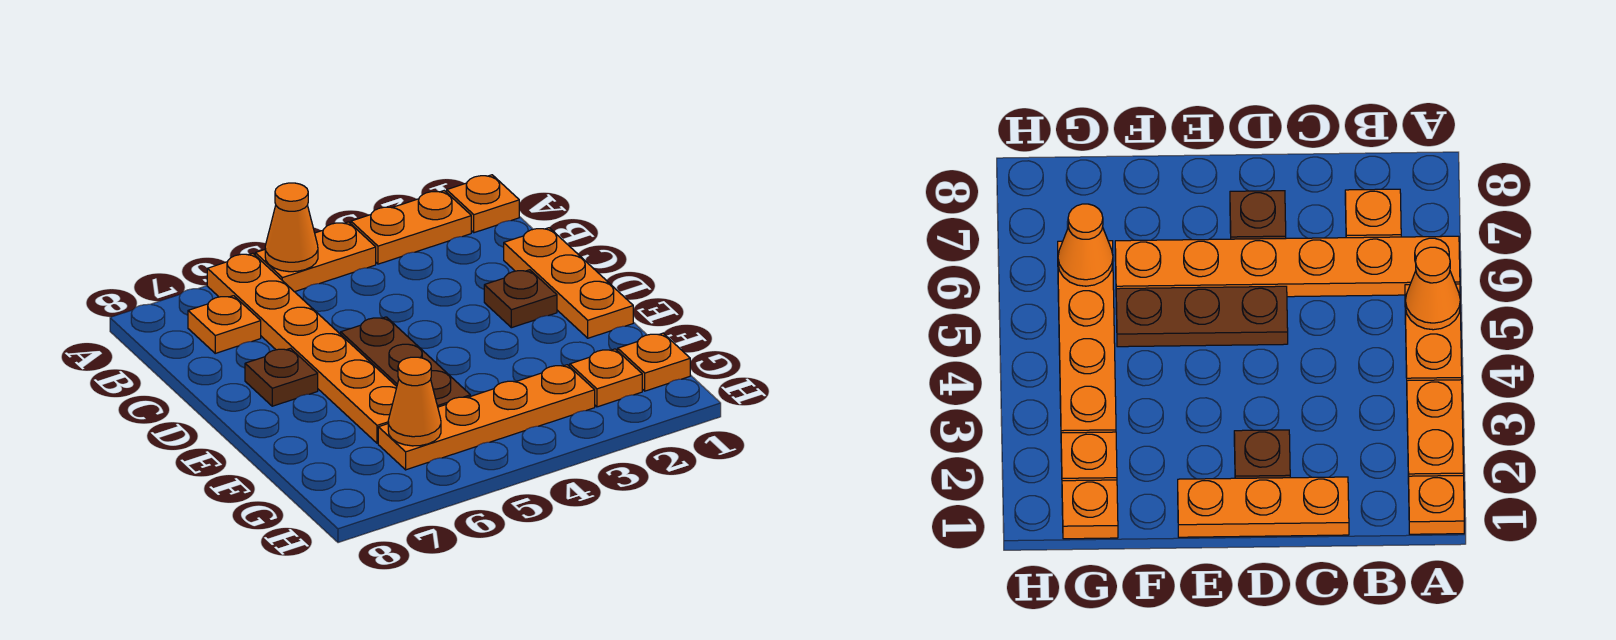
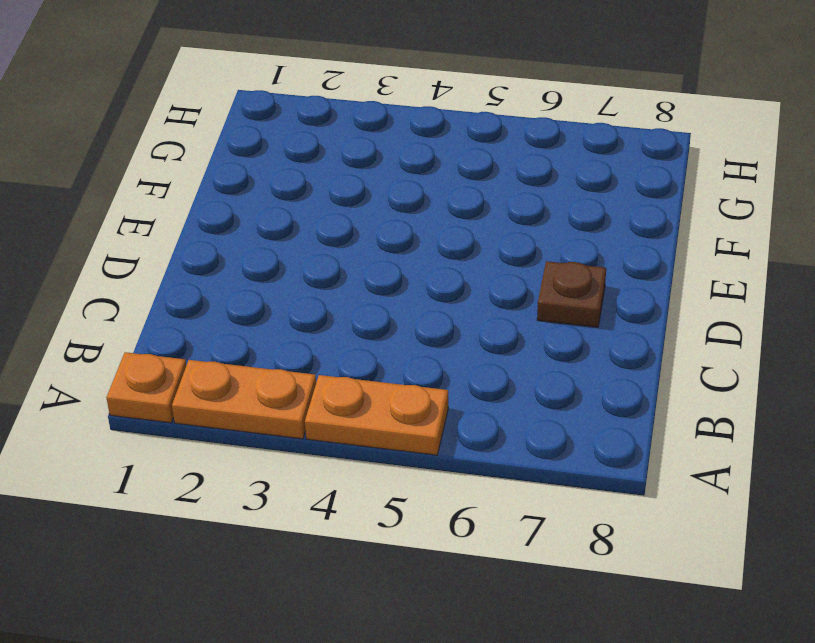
none -> orange plate A6:F6 level 1
none -> orange plate B7 level 1
none -> orange plate C1:E1 level 1

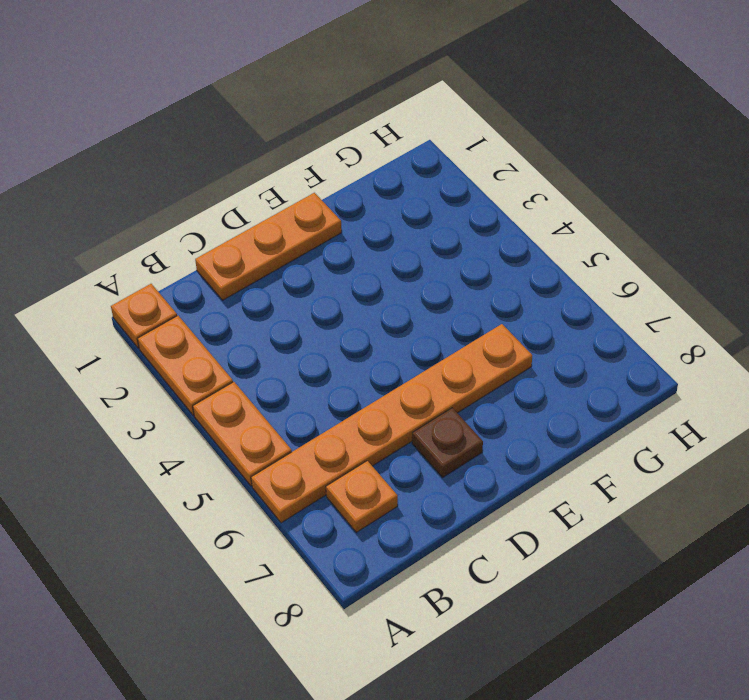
none -> brown plate D2 level 1
none -> brown plate D5:F5 level 1
none -> orange plate G1 level 1

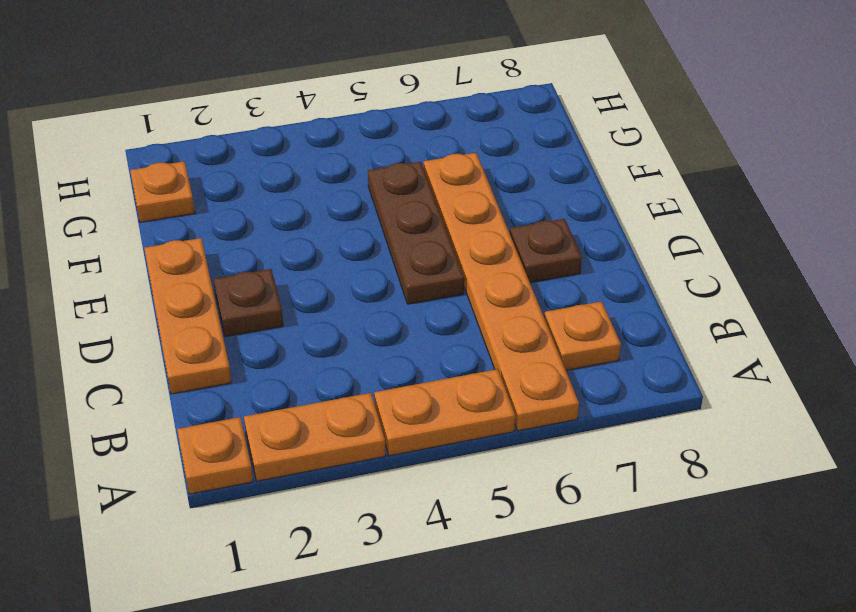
none -> orange plate G2 level 1
none -> orange plate G3:G6 level 1
none -> orange cone A5 level 2

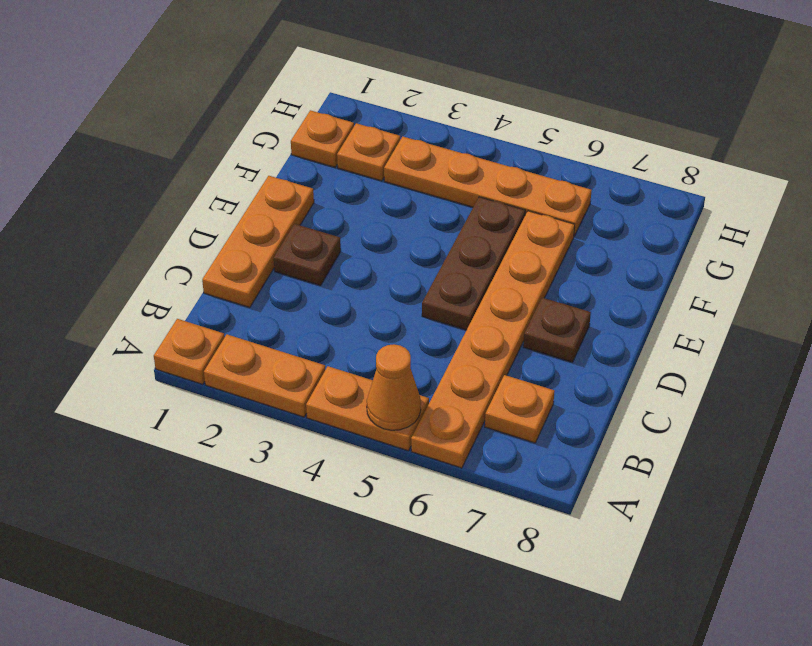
none -> orange cone G6 level 2

